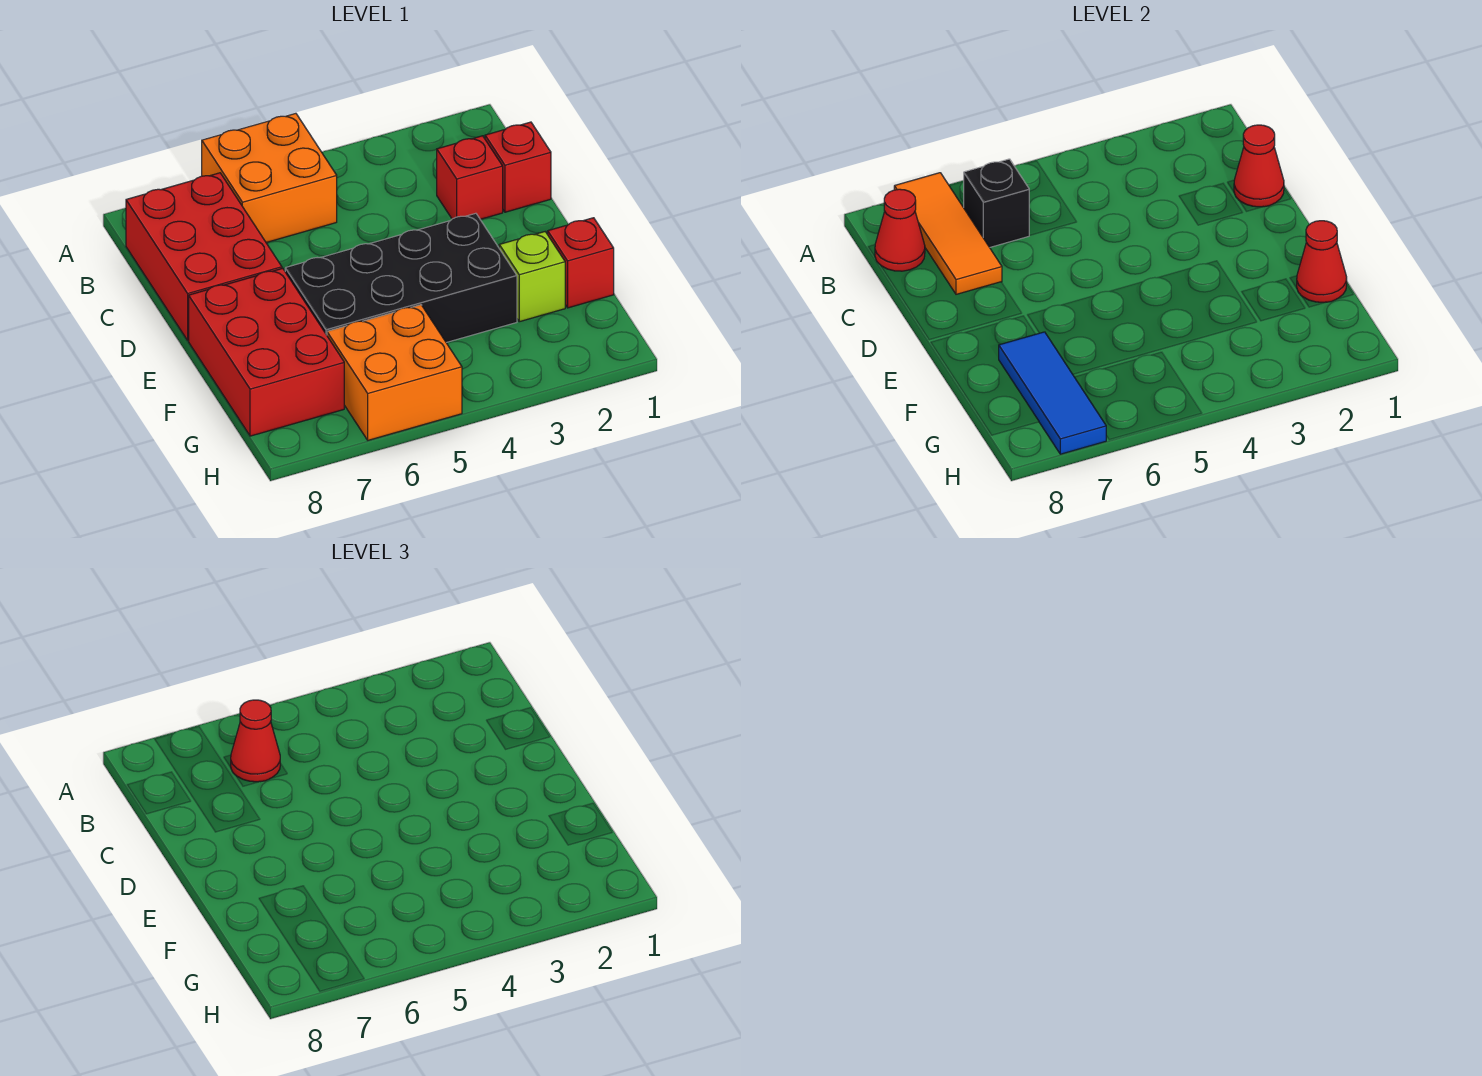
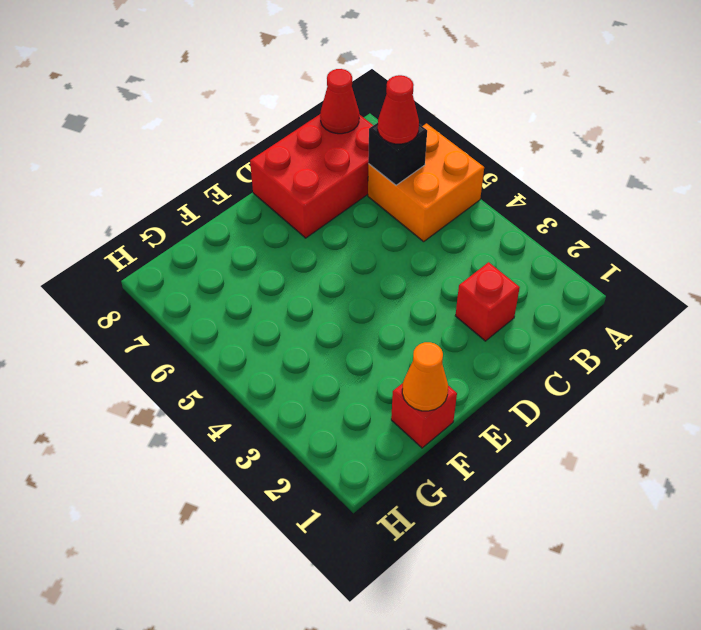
orange cone F1 level 2 -> red cone F1 level 2
none -> red brick C1 level 1
none -> black brick E3:F6 level 1
none -> red brick E7:G8 level 1

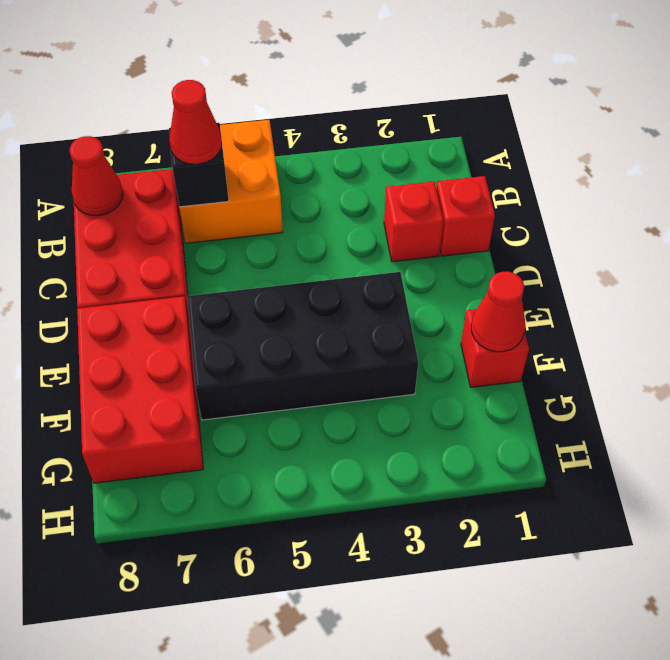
none -> lime brick F2 level 1
none -> orange brick G5:H6 level 1
none -> orange tile A7:C7 level 2

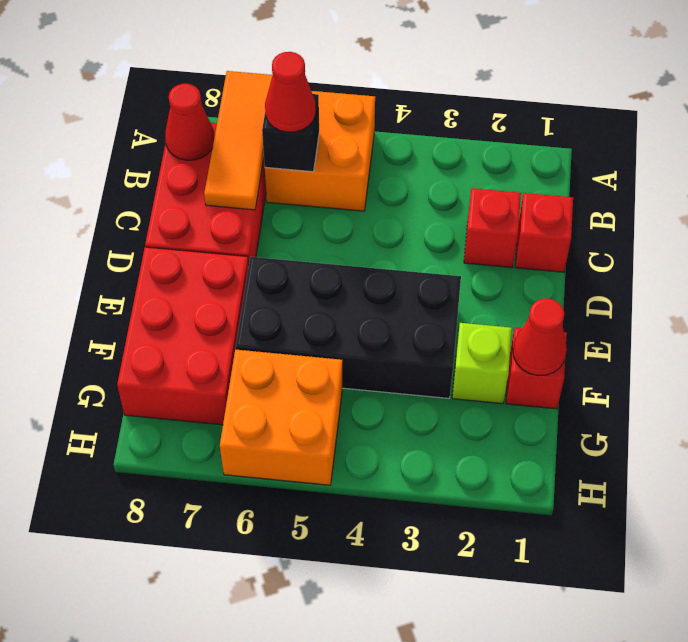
none -> red cone C1 level 2
none -> blue tile F7:H7 level 2

